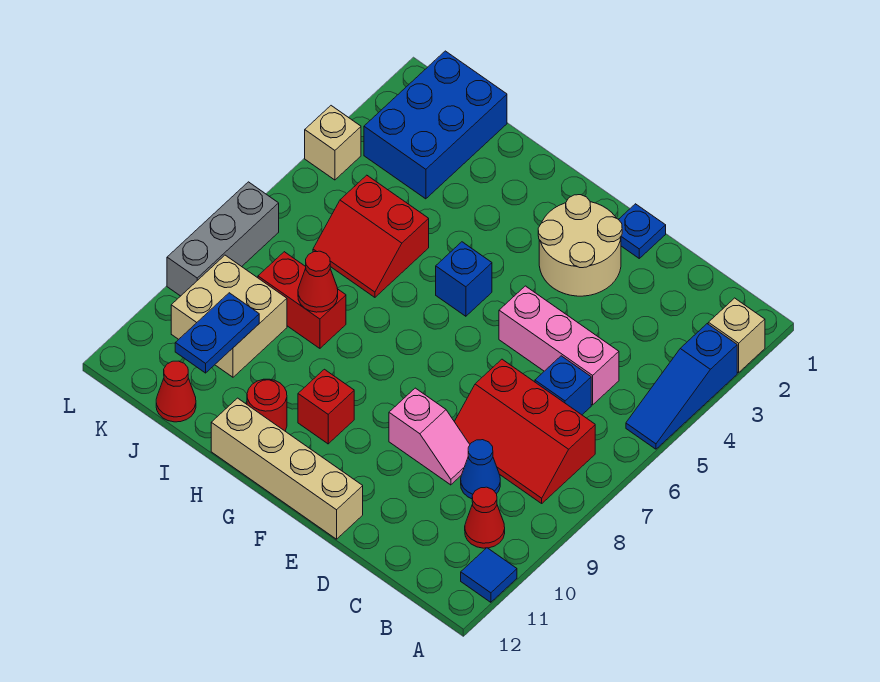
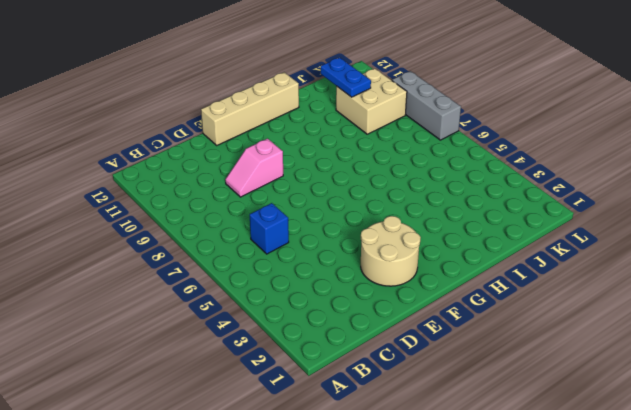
none -> tan brick A2 level 1
none -> blue slope A3:A5 level 1 top 3
none -> blue tile A11 level 1

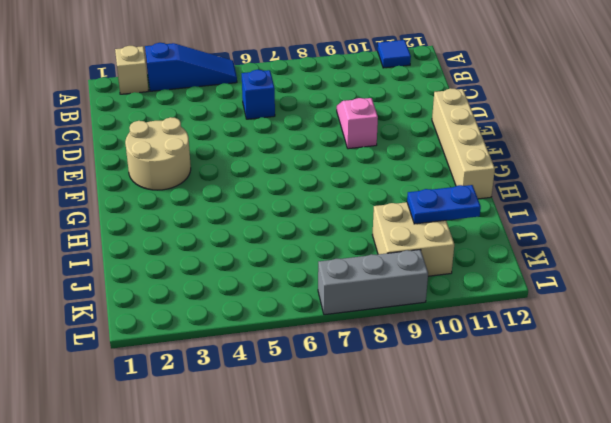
none -> red slope B7:D8 level 1 top 7
none -> red cone B10 level 1
none -> pink brick C5:E5 level 1

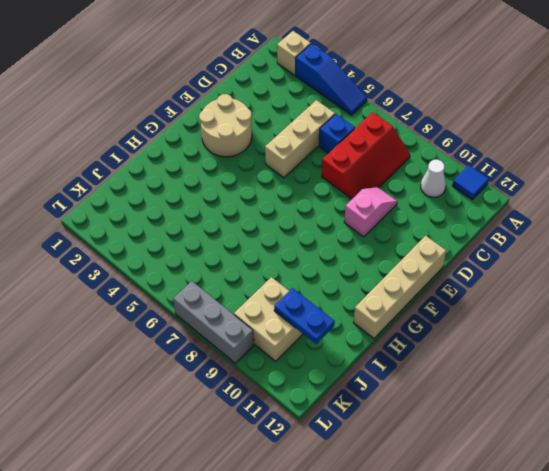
white cone B10 level 1 -> red cone B10 level 1
tan brick C5:E5 level 1 -> pink brick C5:E5 level 1
none -> blue cone C9 level 1
none -> blue plate E1 level 1
none -> blue brick G5 level 1

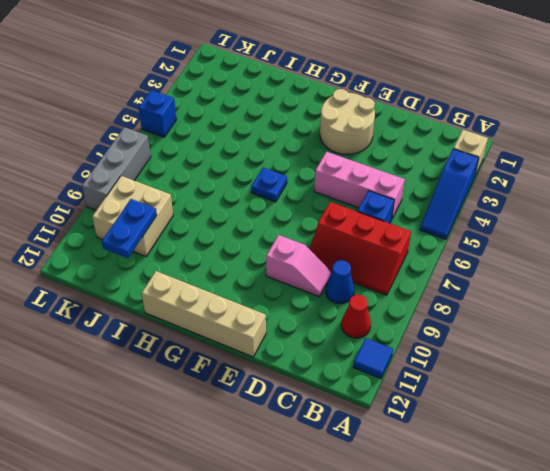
blue plate G6 level 1 -> blue plate E1 level 1
blue brick L5 level 1 -> blue brick G5 level 1
none -> red brick G10 level 1
none -> red round brick H11 level 1
none -> red slope I5:J6 level 1 top 5

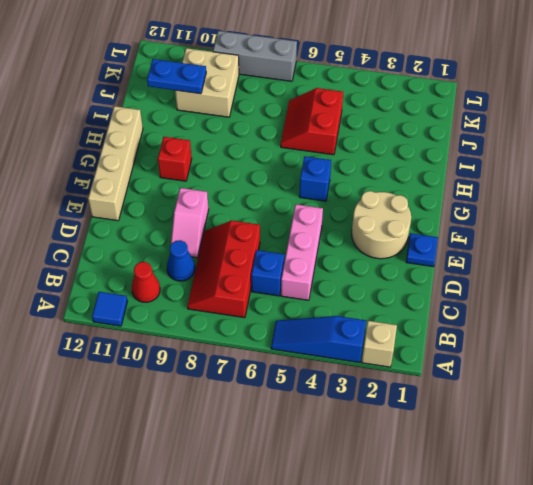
none -> red round brick H11 level 1
none -> red brick I8:J8 level 1
none -> blue brick J1:K3 level 1

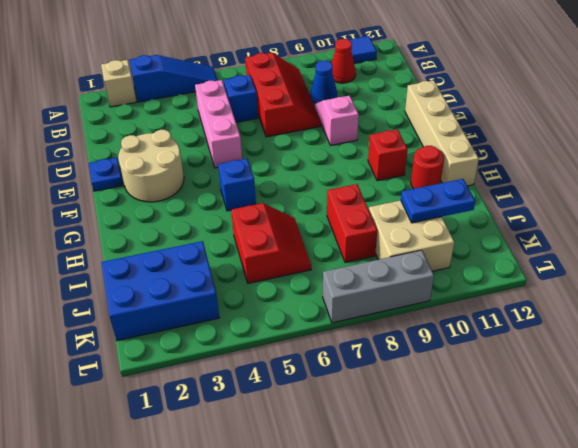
none -> red cone J12 level 1
none -> tan brick L4 level 1
none -> red cone I8 level 2

